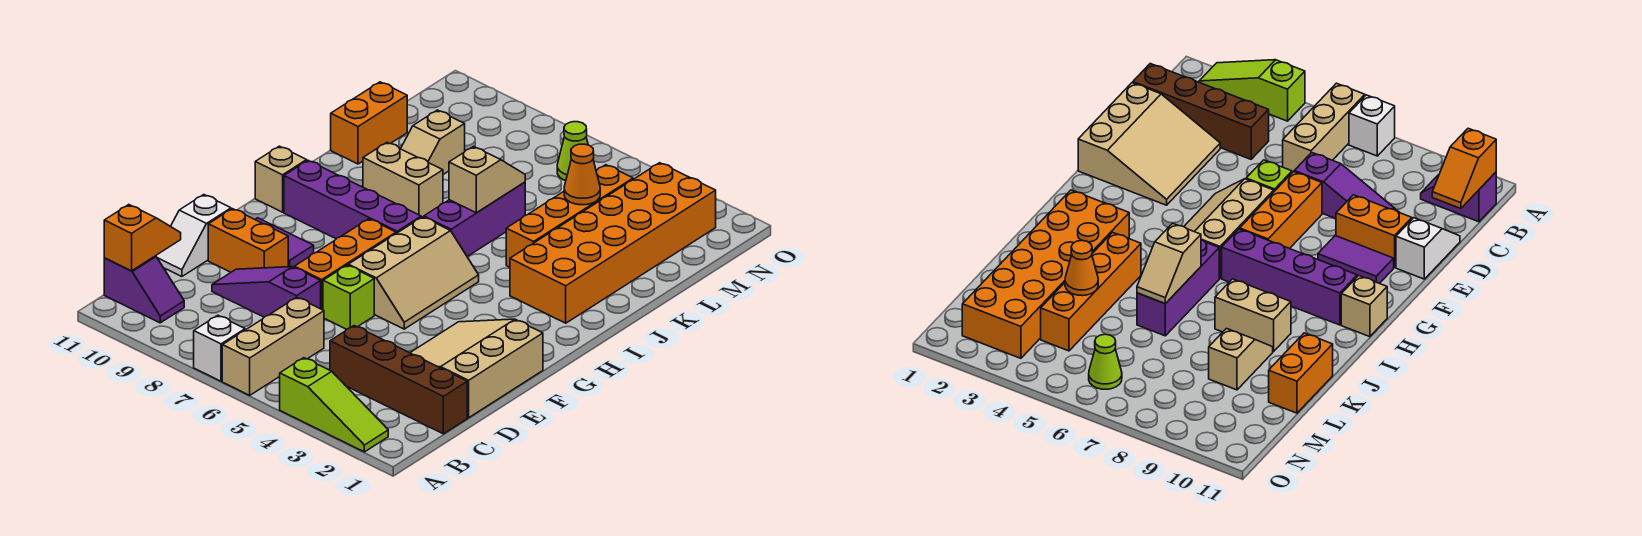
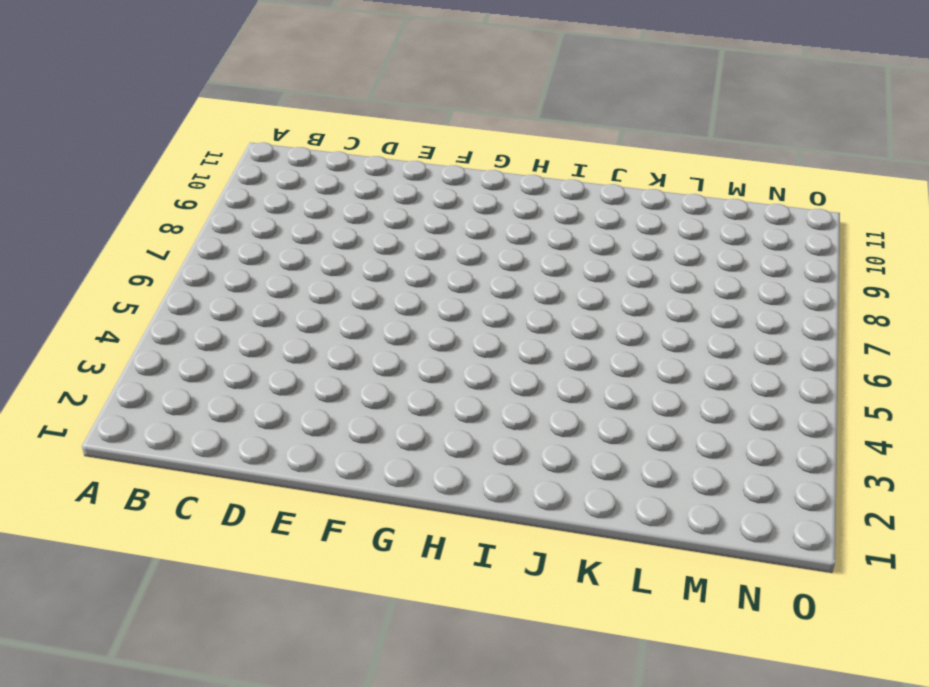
none -> lime slope A2:A4 level 1 top 4
none -> tan brick A6:C6 level 1
none -> white brick A7 level 1

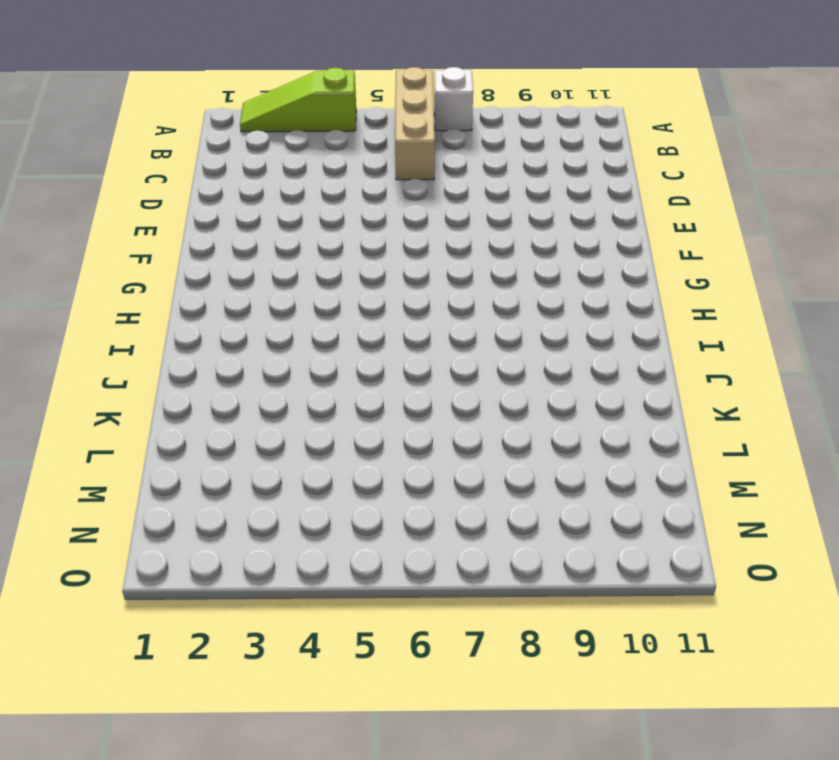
none -> purple slope B10:B11 level 1 top 11
none -> brown brick C1:C4 level 1
none -> tan slope D1:F3 level 1 top 1

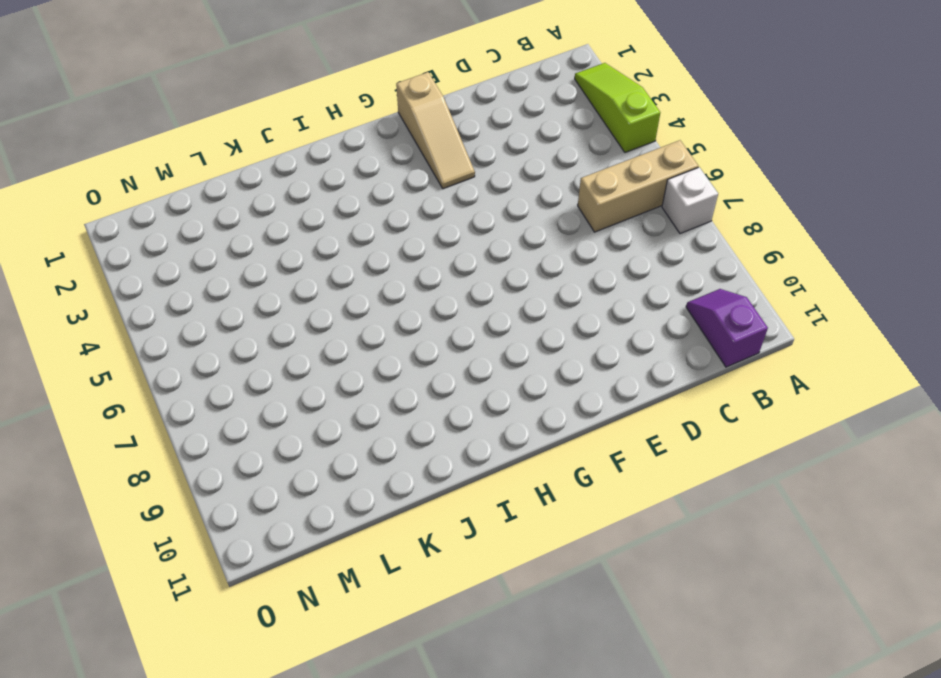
tan slope F1:F3 level 1 top 1 -> tan slope D1:F3 level 1 top 1
none -> brown brick C1:C4 level 1
none -> purple slope D7:D9 level 1 top 7
none -> white slope D11:E11 level 1 top E

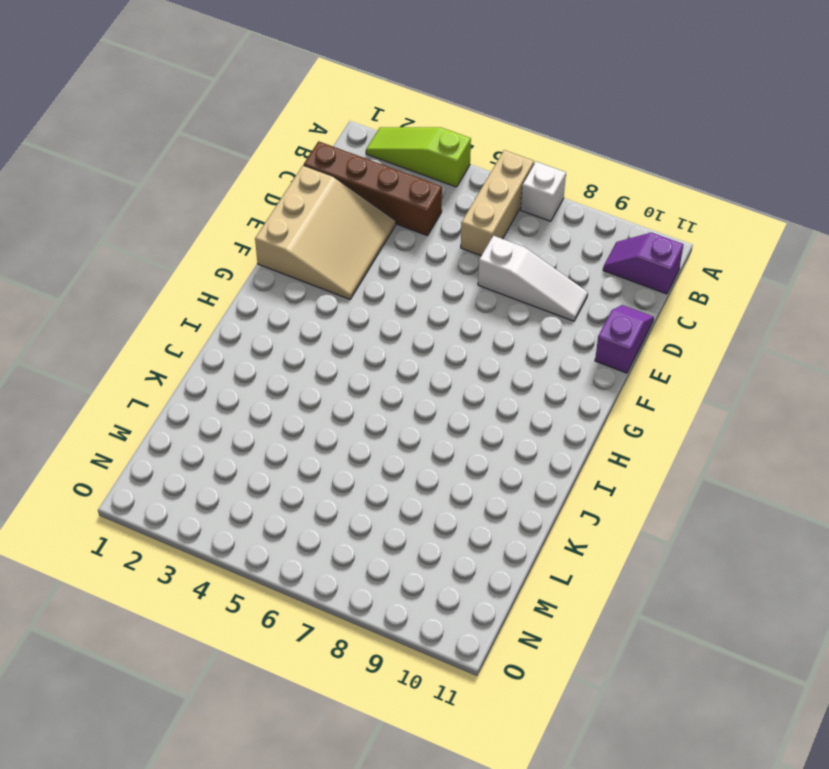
white slope D7:D9 level 1 top 7 -> purple slope D7:D9 level 1 top 7
purple slope D11:E11 level 1 top E -> white slope D11:E11 level 1 top E
none -> lime brick E6 level 1
none -> orange brick E7:G7 level 1
none -> orange brick E9:E10 level 1

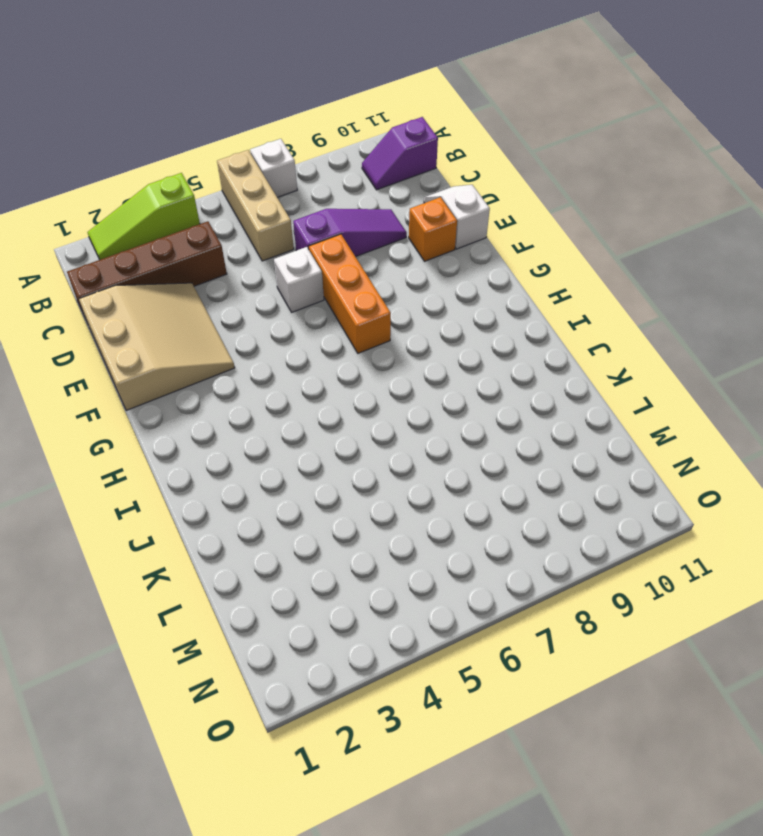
white brick E6 level 1 -> lime brick E6 level 1
orange brick E10 level 1 -> orange brick E9:E10 level 1
none -> tan slope F5:H6 level 1 top 6
none -> purple tile F9:F10 level 1
none -> purple brick H7:H10 level 1

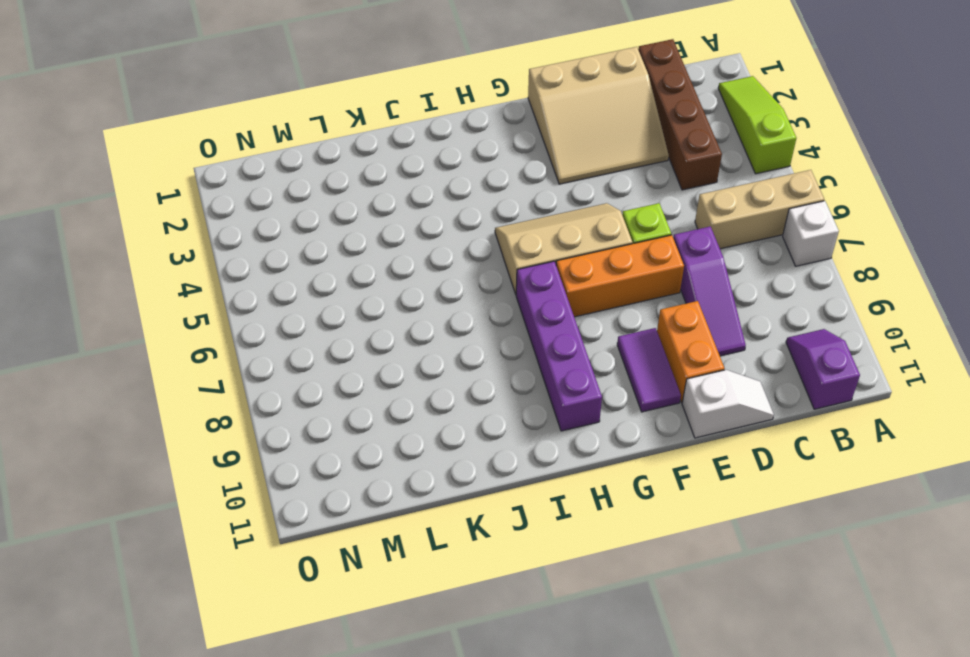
none -> tan brick H11 level 1
none -> orange brick I2:N3 level 1
none -> purple brick I6:K6 level 1

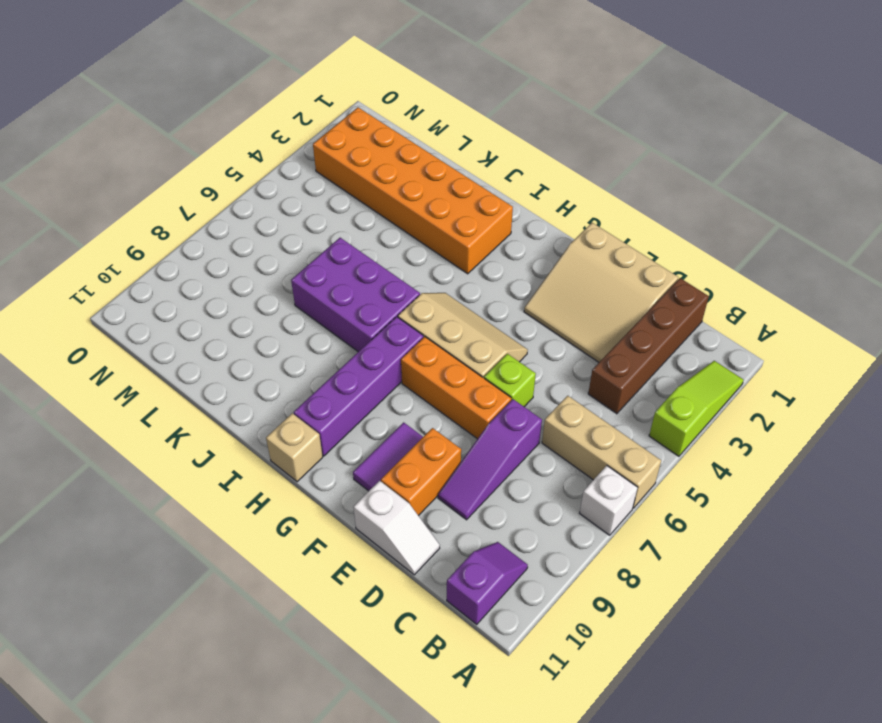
purple brick I6:K7 level 1 -> purple brick I6:K6 level 1
none -> orange brick J4:M4 level 1
none -> tan brick J8:J9 level 1
none -> tan slope K9:L9 level 1 top L

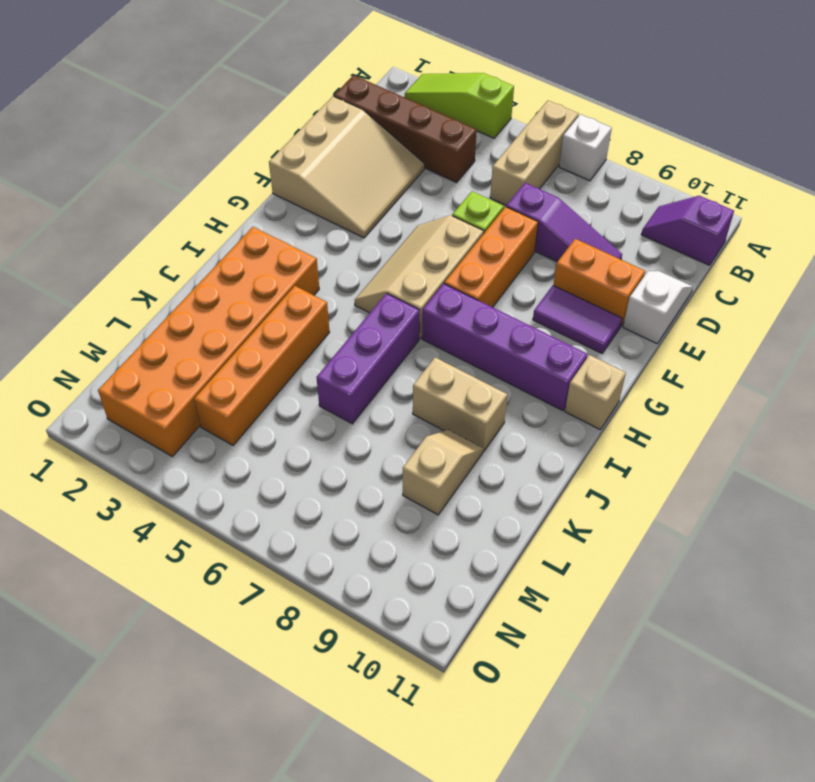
none -> orange brick K11:L11 level 1
none -> lime cone N6 level 1
none -> orange slope B11:C11 level 2 top B

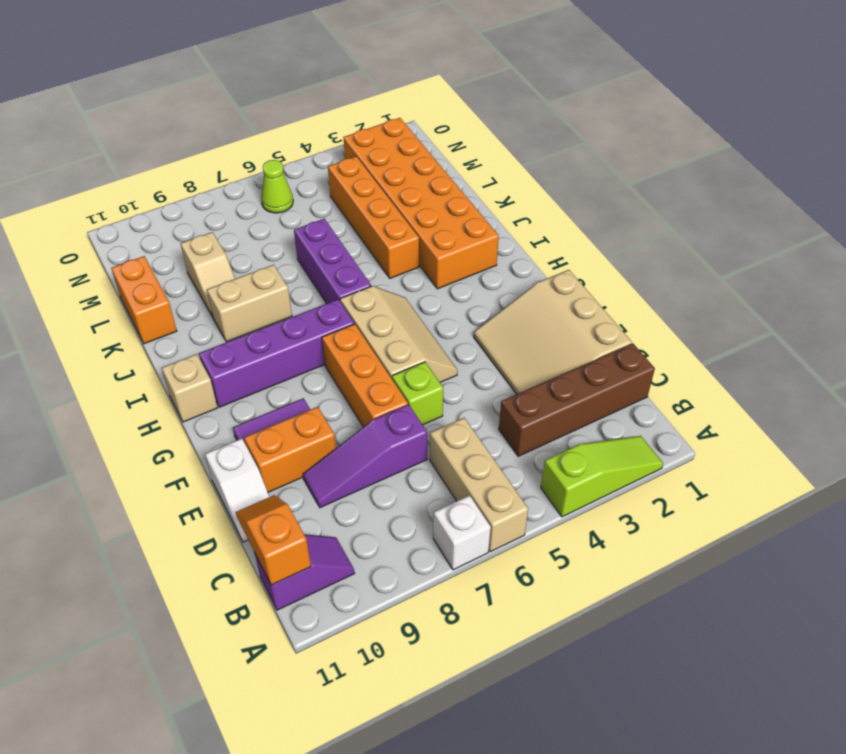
none -> tan slope J6:K6 level 2 top J
none -> orange cone L4 level 2

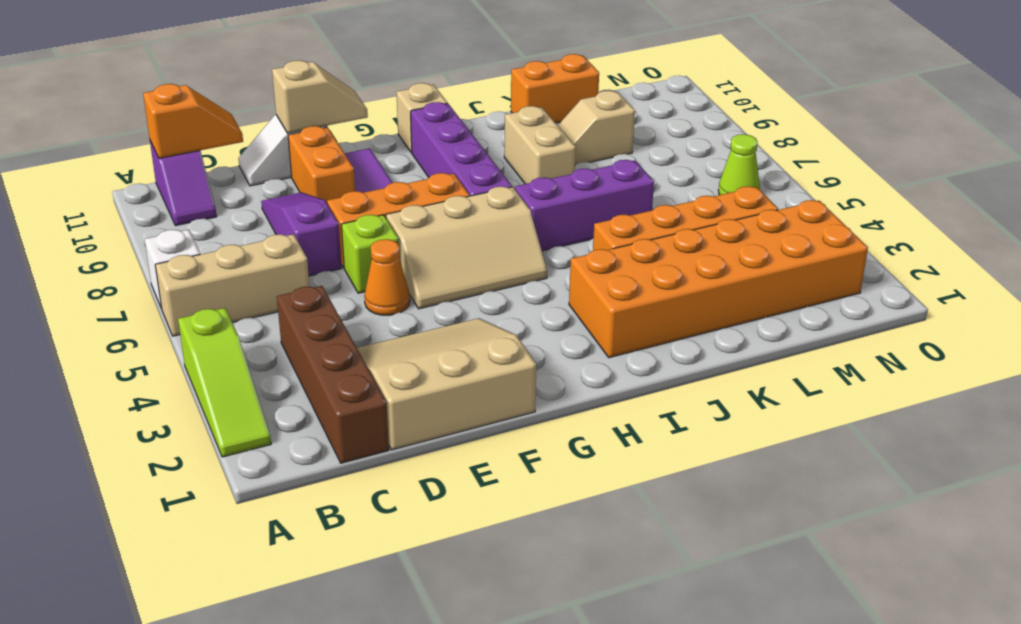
orange cone E5 level 1 -> orange cone L4 level 2
tan slope E11:F11 level 2 top E -> tan slope J6:K6 level 2 top J

